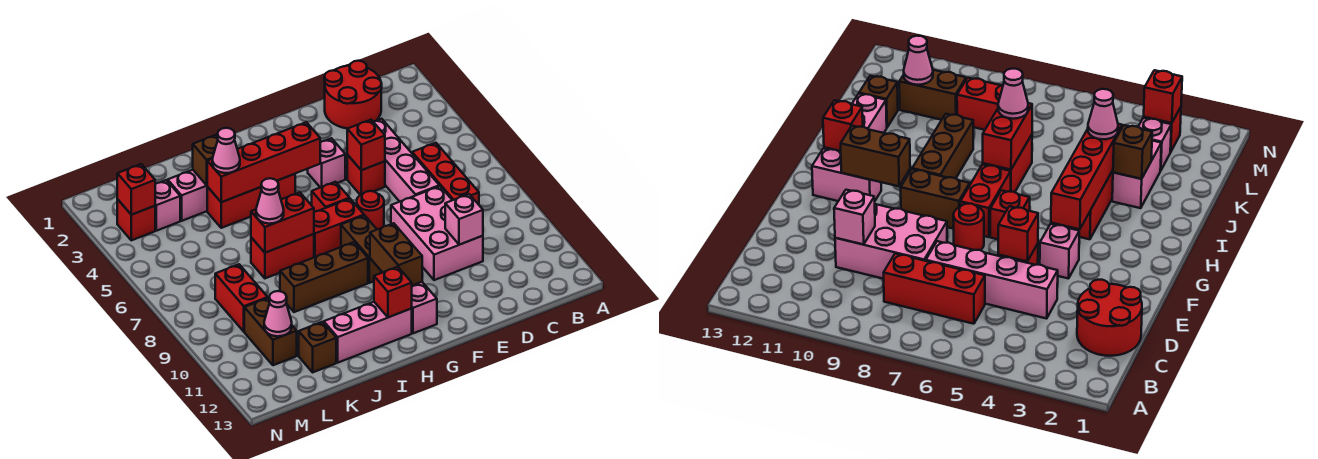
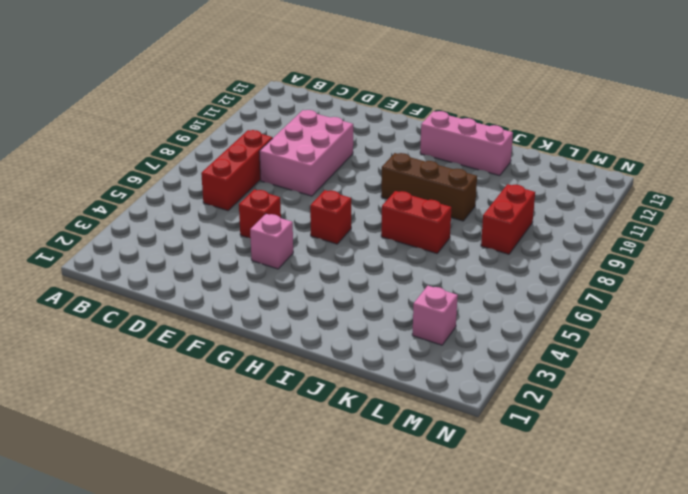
none -> red round brick C1:D2 level 1
none -> pink brick D4:D7 level 1
none -> red round brick F7 level 1
none -> red brick G7:H7 level 1

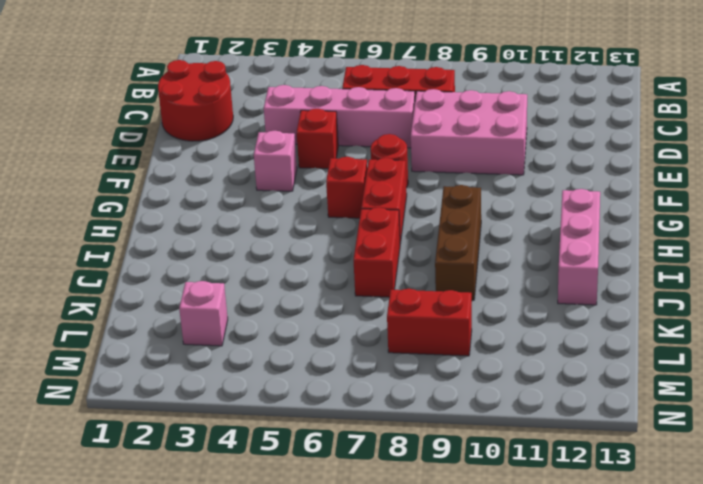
none -> brown brick G8:G9 level 1
none -> pink brick G11:G12 level 1
none -> red brick H4:J4 level 1
none -> pink brick J3:K3 level 1

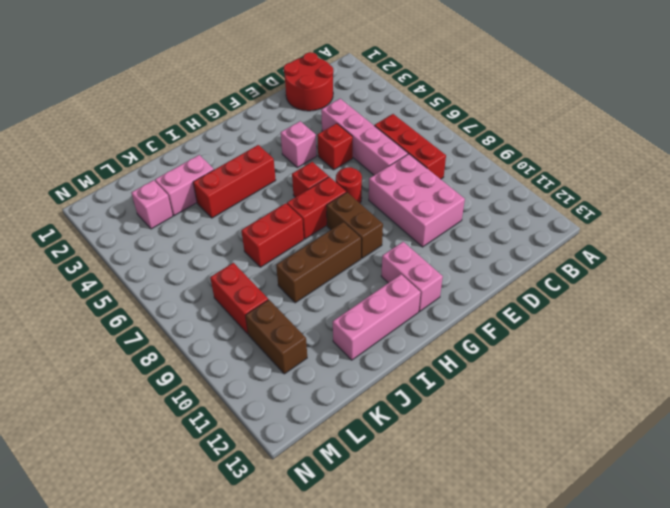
none -> brown brick K12 level 1
none -> red brick M3 level 1
none -> pink brick D10 level 2
none -> red brick E5 level 2

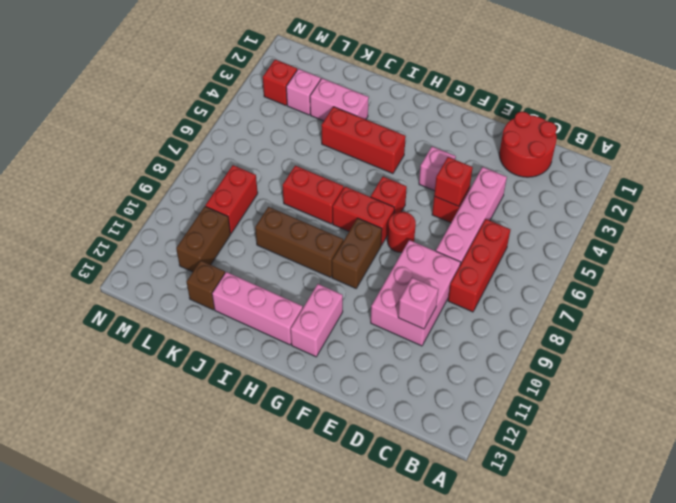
none -> red brick G4:J4 level 2
none -> brown brick G10:G11 level 2
none -> red brick H12 level 2
none -> red brick I7:J7 level 2

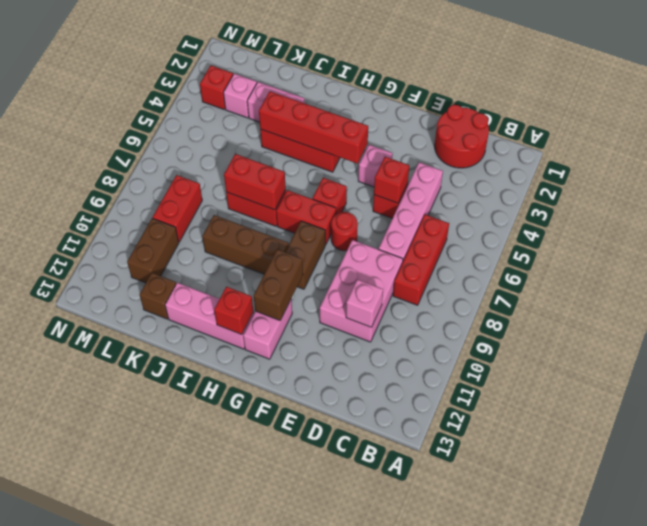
none -> brown brick J3 level 2
none -> pink cone L11 level 2
none -> red brick M3 level 2
none -> pink cone J4 level 3

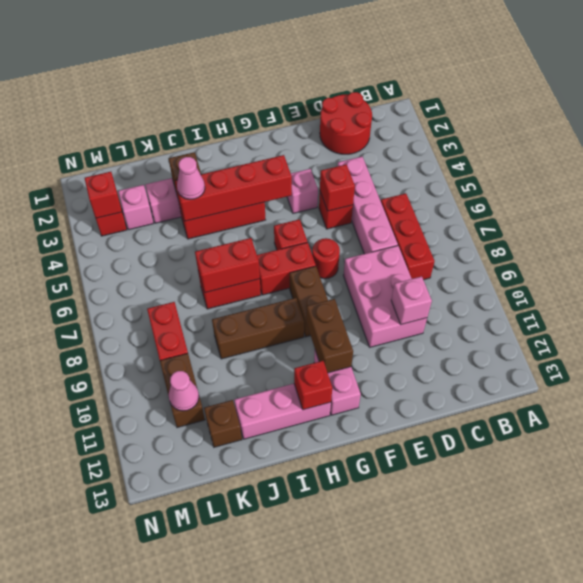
none -> pink cone J7 level 3

